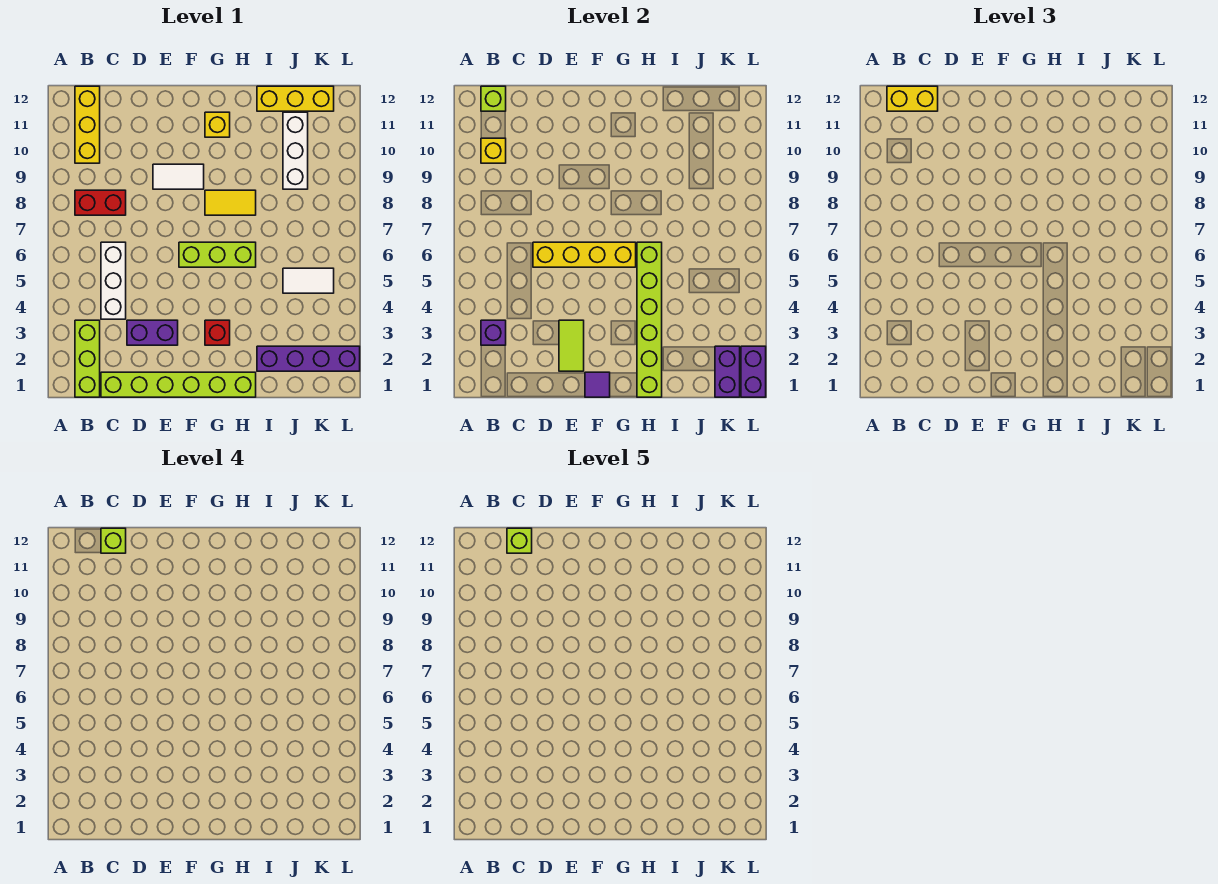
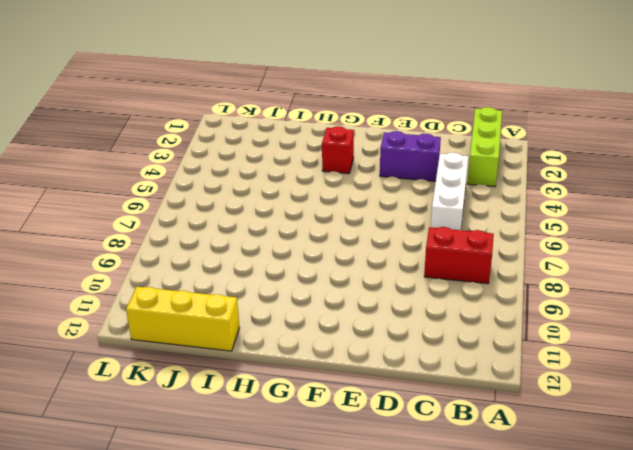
none -> yellow brick B10:B12 level 1
none -> lime brick C1:H1 level 1
none -> white tile E9:F9 level 1

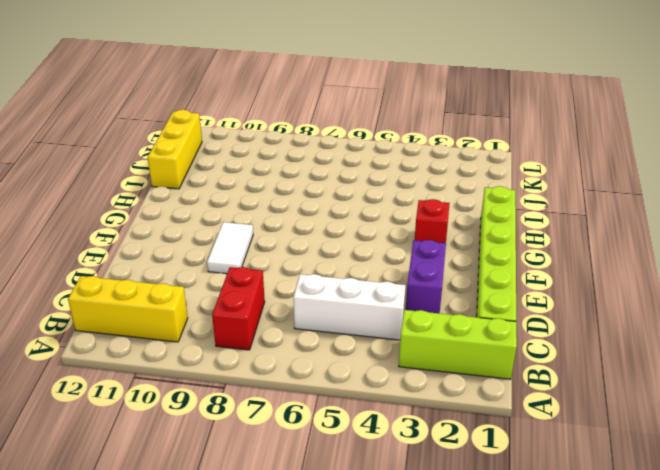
none -> lime brick F6:H6 level 1
none -> yellow tile G8:H8 level 1
none -> yellow brick G11 level 1

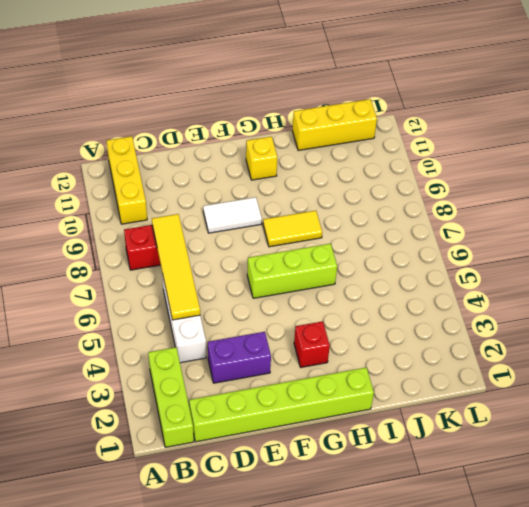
yellow tile C5:C8 level 2 -> none
none -> purple brick I2:L2 level 1
none -> white tile J5:K5 level 1
none -> white brick J9:J11 level 1

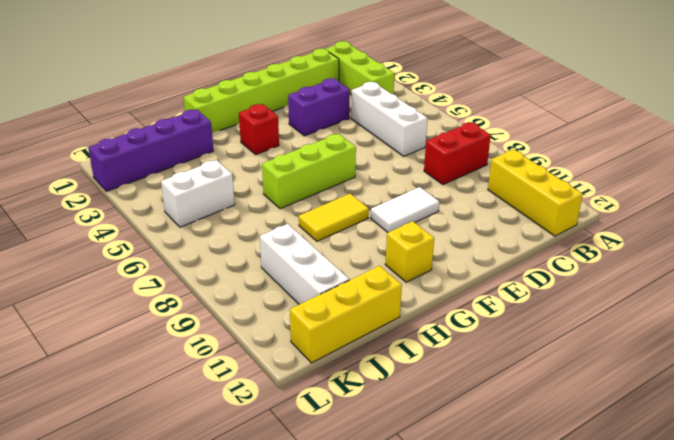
white brick J5:K5 level 1 -> white tile J5:K5 level 1
none -> purple brick B3 level 2
none -> yellow brick B10 level 2
none -> lime brick B12 level 2

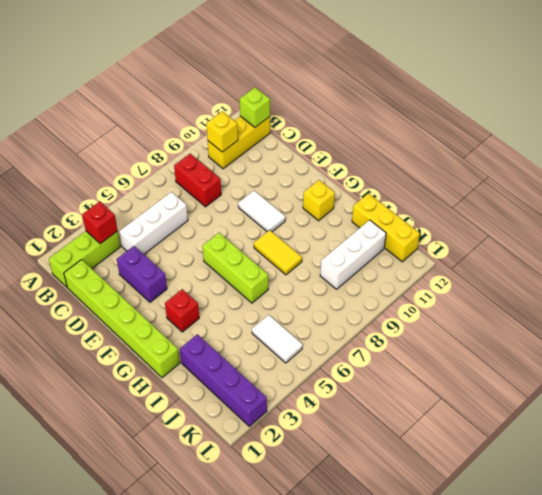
red brick B3 level 2 -> purple brick B3 level 2
none -> yellow brick D6:G6 level 2
none -> lime tile E2:E3 level 2
none -> purple tile F1 level 2

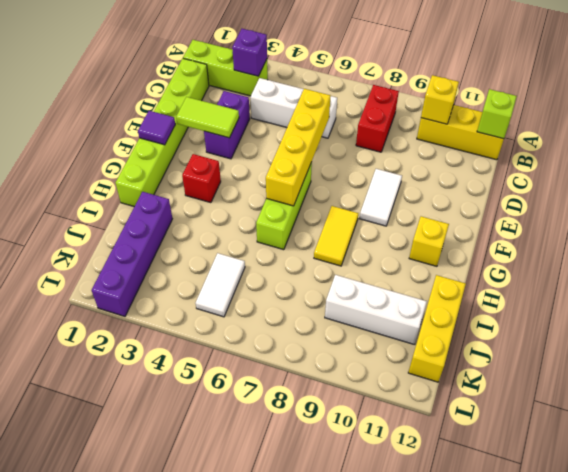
none -> lime brick H1:H6 level 2
none -> purple brick K1:K2 level 2
none -> purple brick L1:L2 level 2

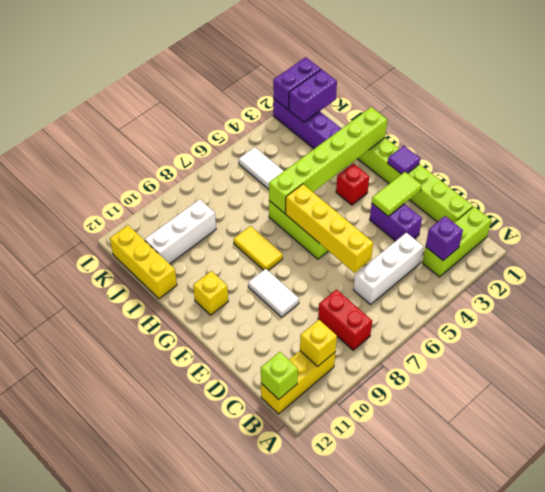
none -> yellow brick B12:C12 level 3
none -> lime brick C12 level 4
none -> lime brick C12 level 5

